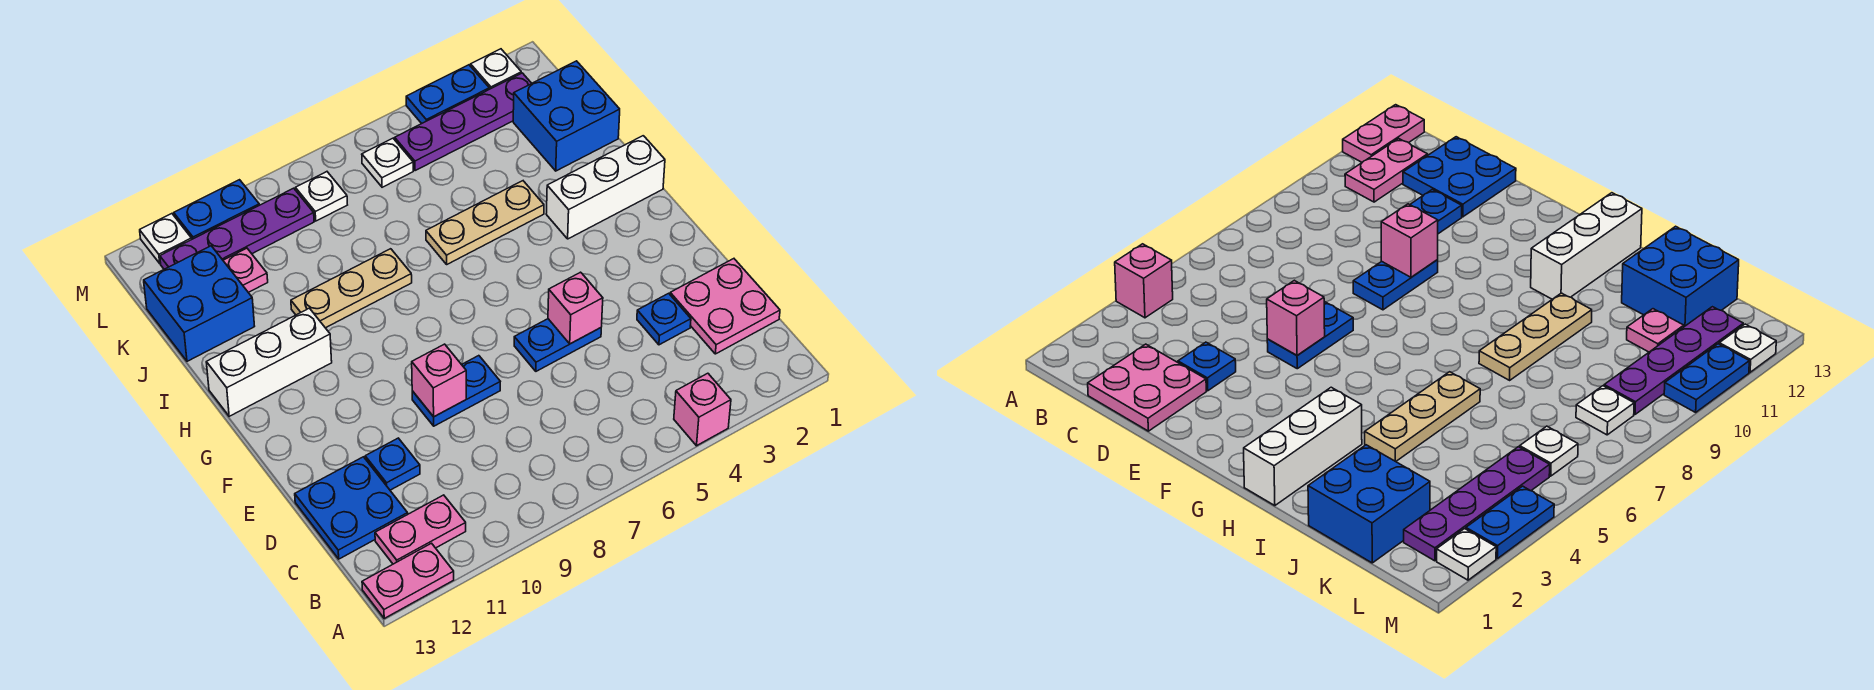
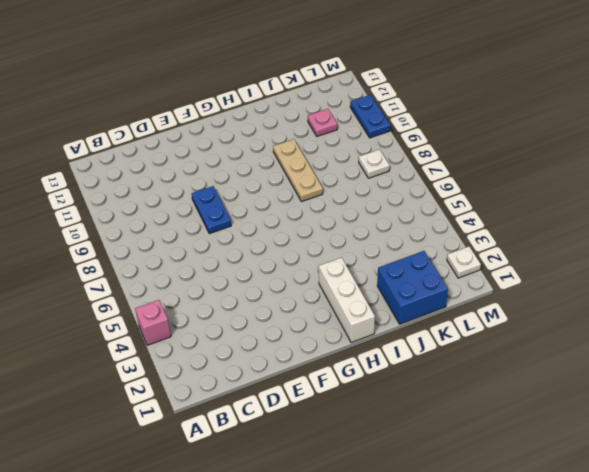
none -> pink plate A12:A13 level 1
none -> pink plate B11:B12 level 1
none -> pink plate C1:D2 level 1

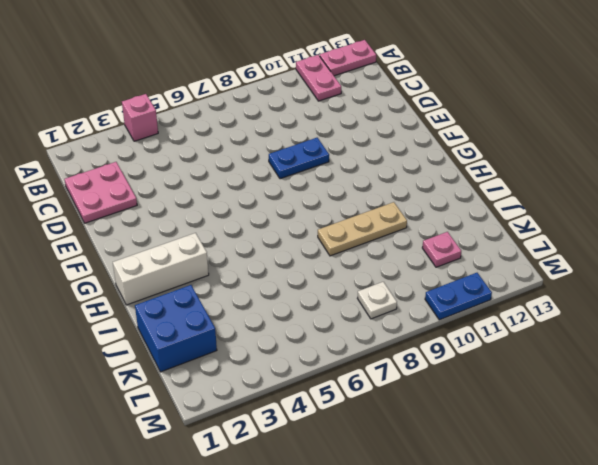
pink plate A11:B11 level 1 -> pink plate B11:B12 level 1
none -> blue plate C12:D13 level 1
none -> blue plate D3 level 1
none -> blue plate D11 level 1

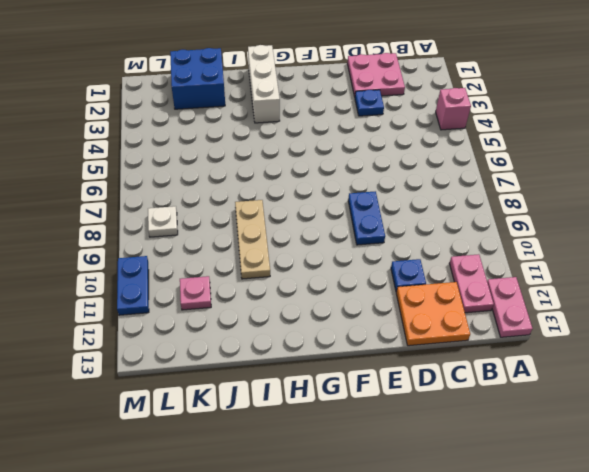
orange plate C12:D13 level 1 -> blue plate C12:D13 level 1
none -> blue plate E5:E6 level 1
none -> white brick H11:H13 level 1
none -> tan plate I4:I6 level 1

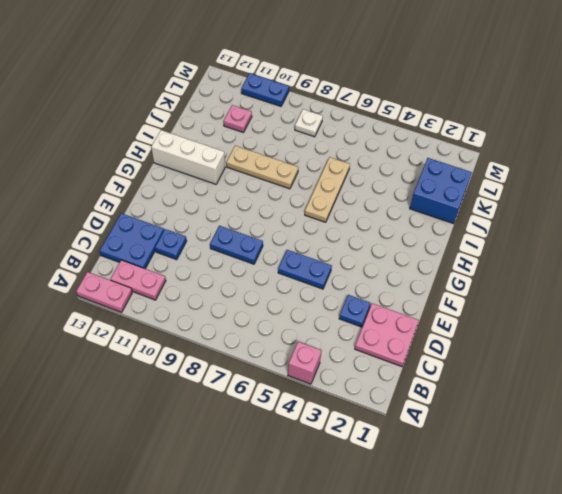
tan plate H6:J6 level 1 -> tan plate I4:I6 level 1
none -> white brick H1:H3 level 1
none -> blue brick J12:K13 level 1
none -> purple plate L2:L5 level 1

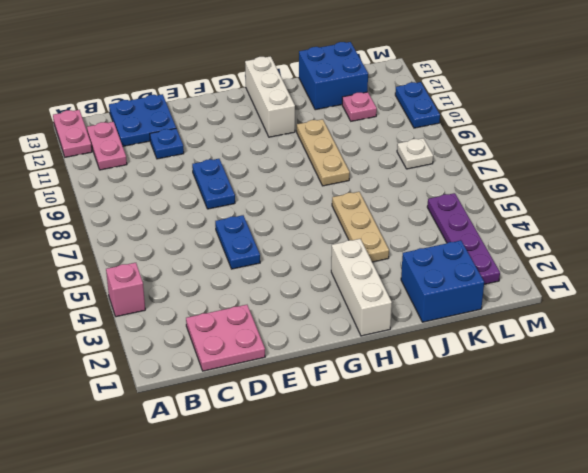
none -> blue plate D3 level 1
none -> white plate L6 level 1
none -> purple plate L9:L12 level 1

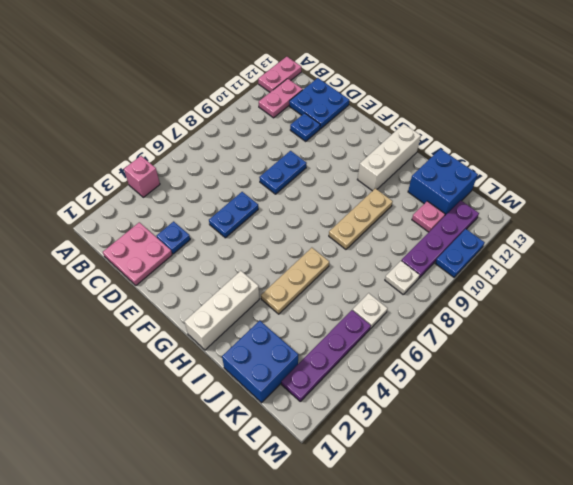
none -> white plate M2 level 1
none -> blue plate M3:M4 level 1
none -> white plate M12 level 1

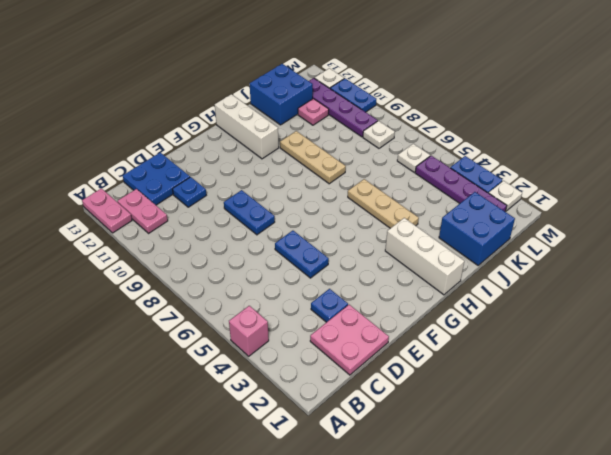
none -> pink brick E5 level 2
none -> pink brick E9 level 2

